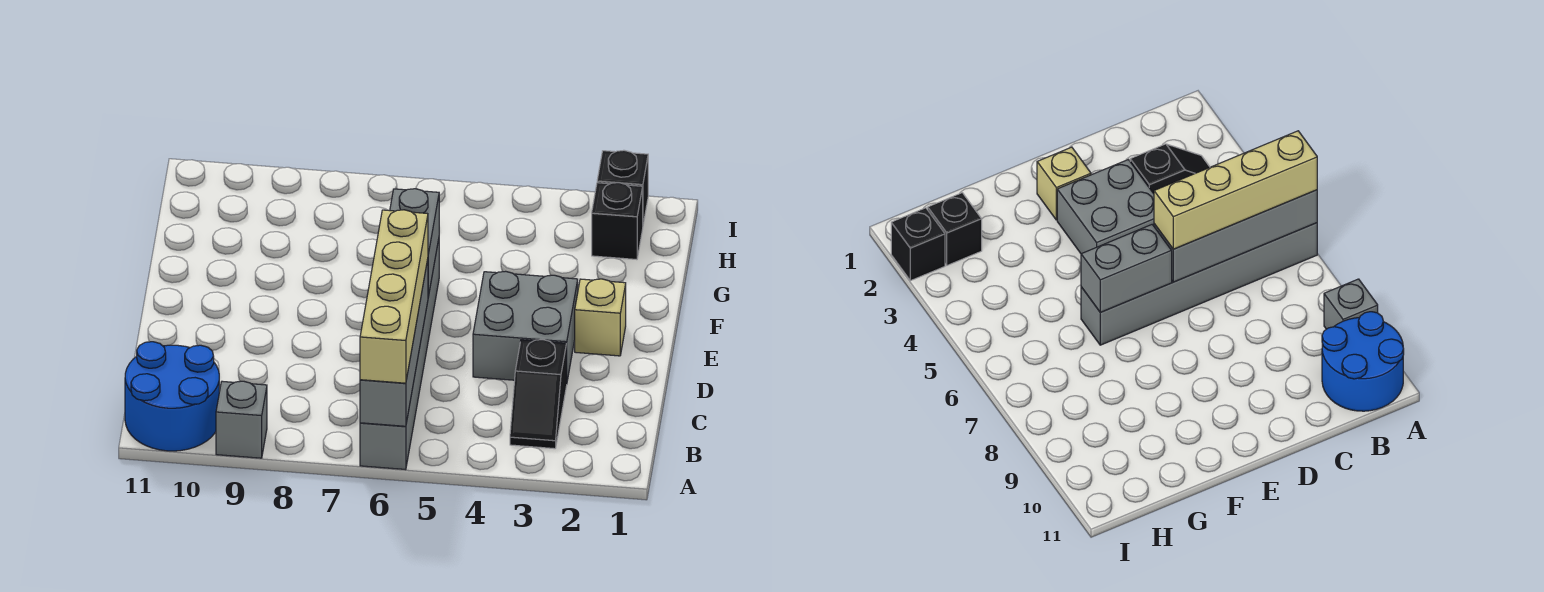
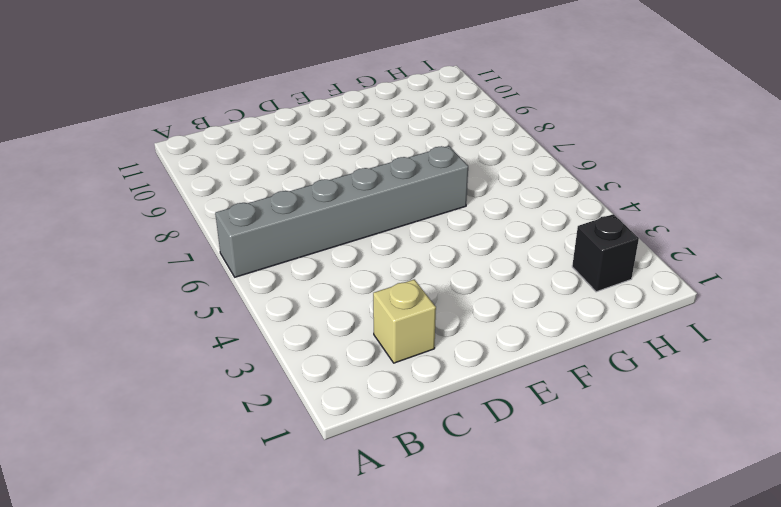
tan brick C2 level 1 -> tan brick E2 level 1
none -> grey brick A9 level 1
none -> blue round brick A10:B11 level 1

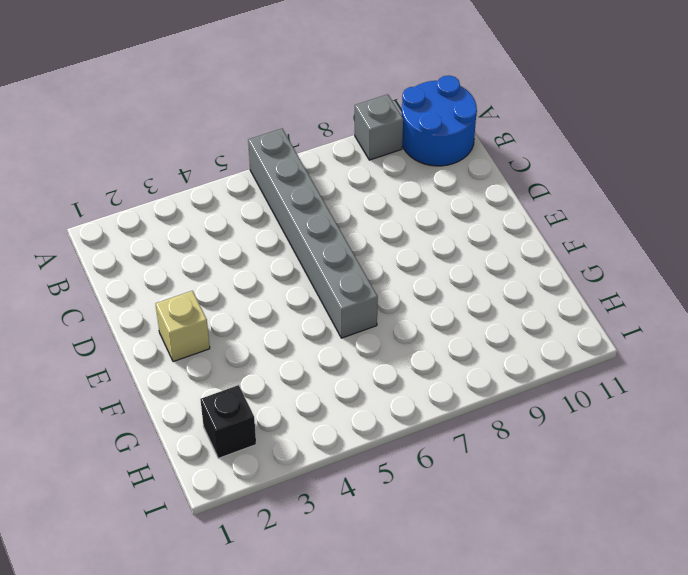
none -> black slope B3:C3 level 1 top C
none -> grey brick D3:E4 level 1

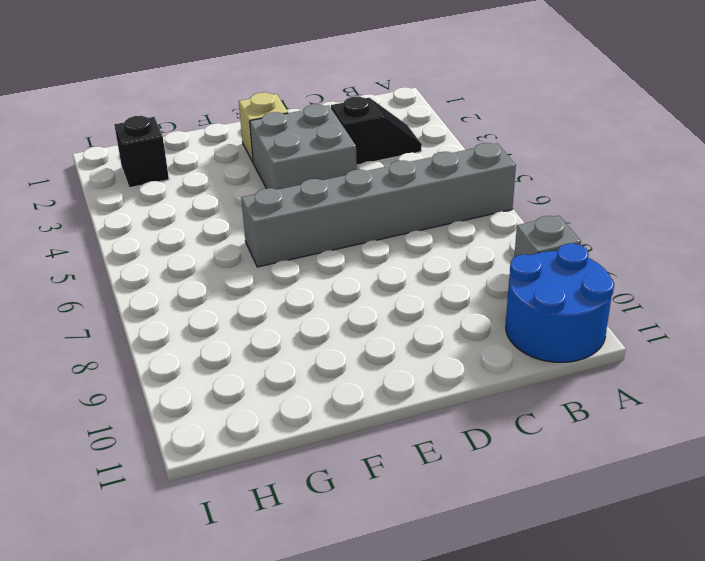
none -> black brick I2 level 1
none -> grey brick A6:D6 level 2

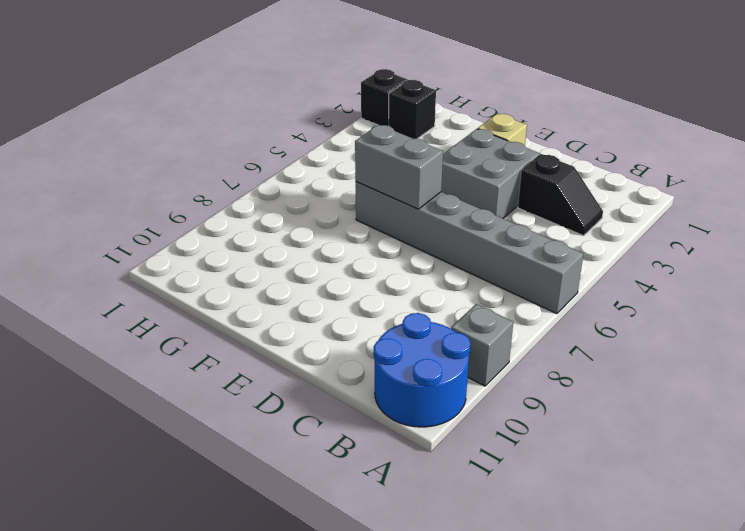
none -> grey brick A6:D6 level 2
none -> tan brick A6:D6 level 3

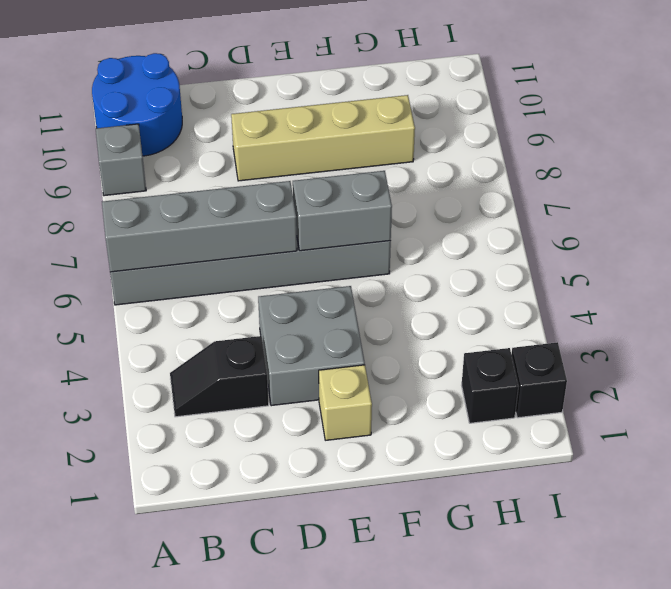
tan brick D9:G9 level 1 -> tan brick A6:D6 level 3

